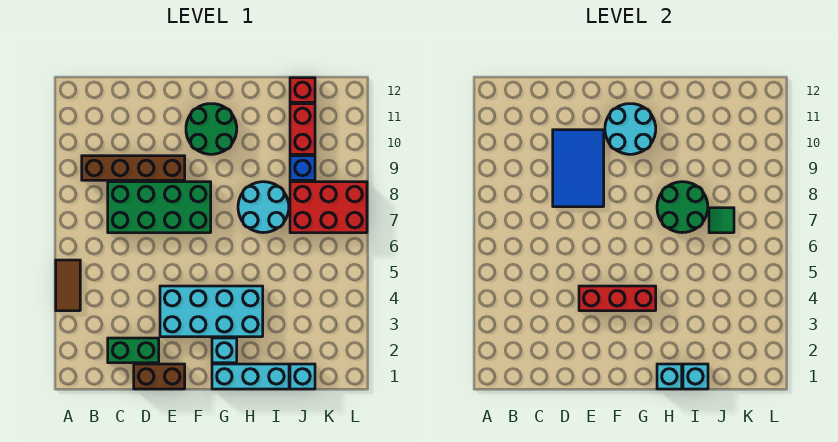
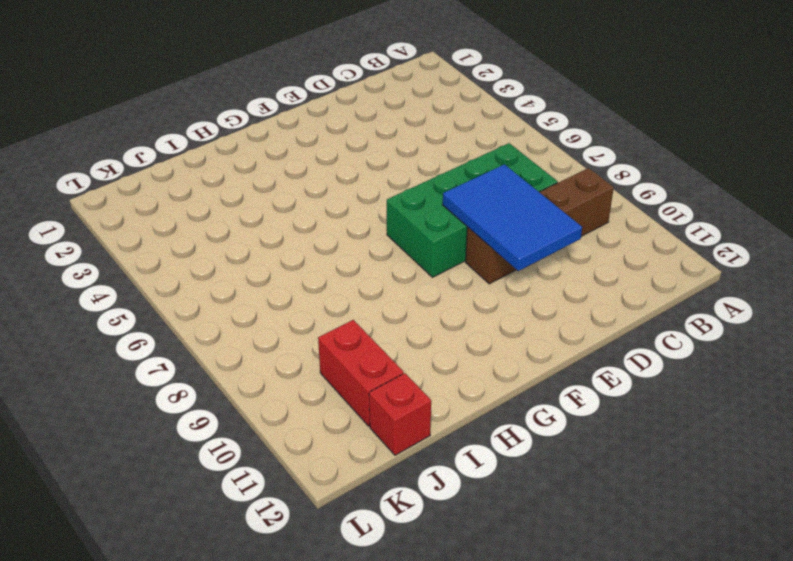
none -> brown tile A4:A5 level 1
none -> green brick C2:D2 level 1
none -> brown brick D1:E1 level 1

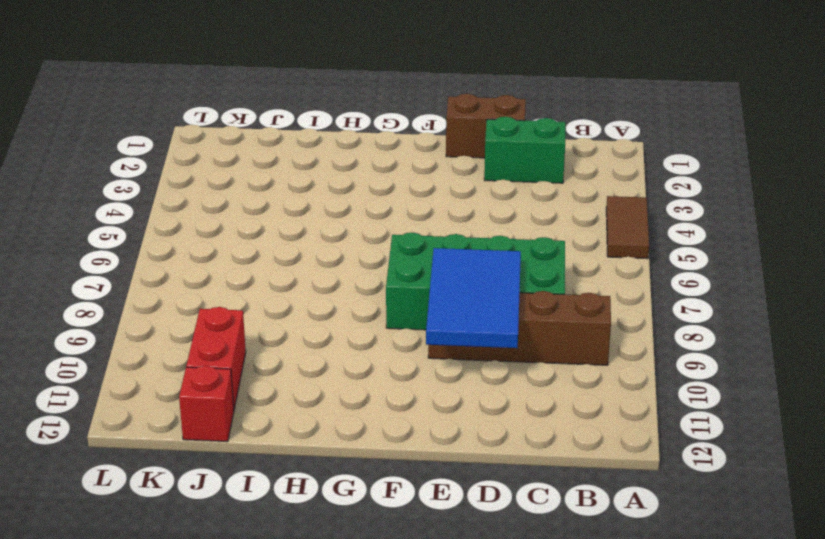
none -> cyan brick E3:H4 level 1
none -> green round brick F10:G11 level 1
none -> cyan brick G1:I1 level 1

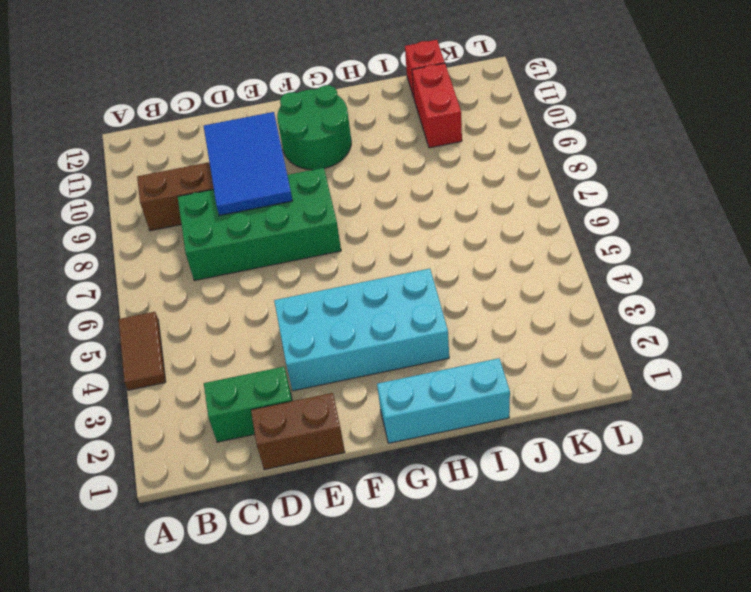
none -> cyan brick G2 level 1
none -> cyan round brick H7:I8 level 1
none -> cyan brick J1 level 1

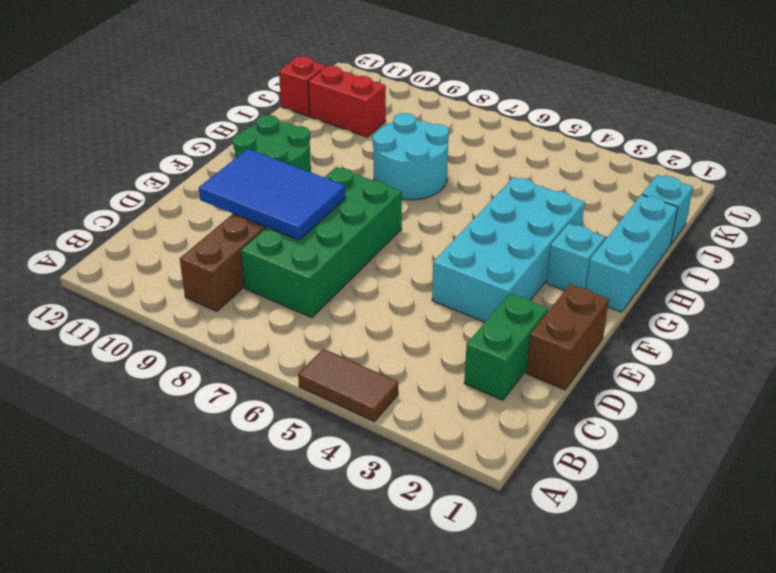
none -> red brick J7:L8 level 1
none -> blue brick J9 level 1
none -> red brick E4:G4 level 2

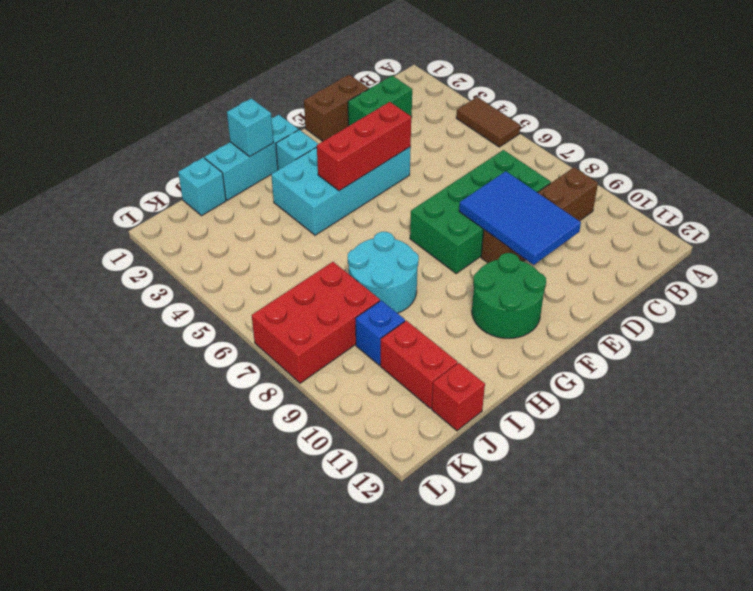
none -> cyan round brick F10:G11 level 2
none -> green round brick H7:I8 level 2
none -> cyan brick I1 level 2

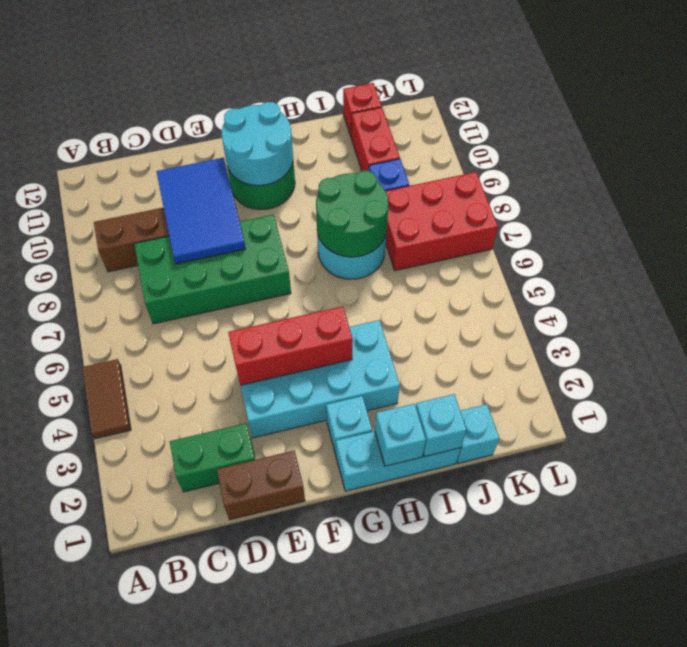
none -> green tile J7 level 2

